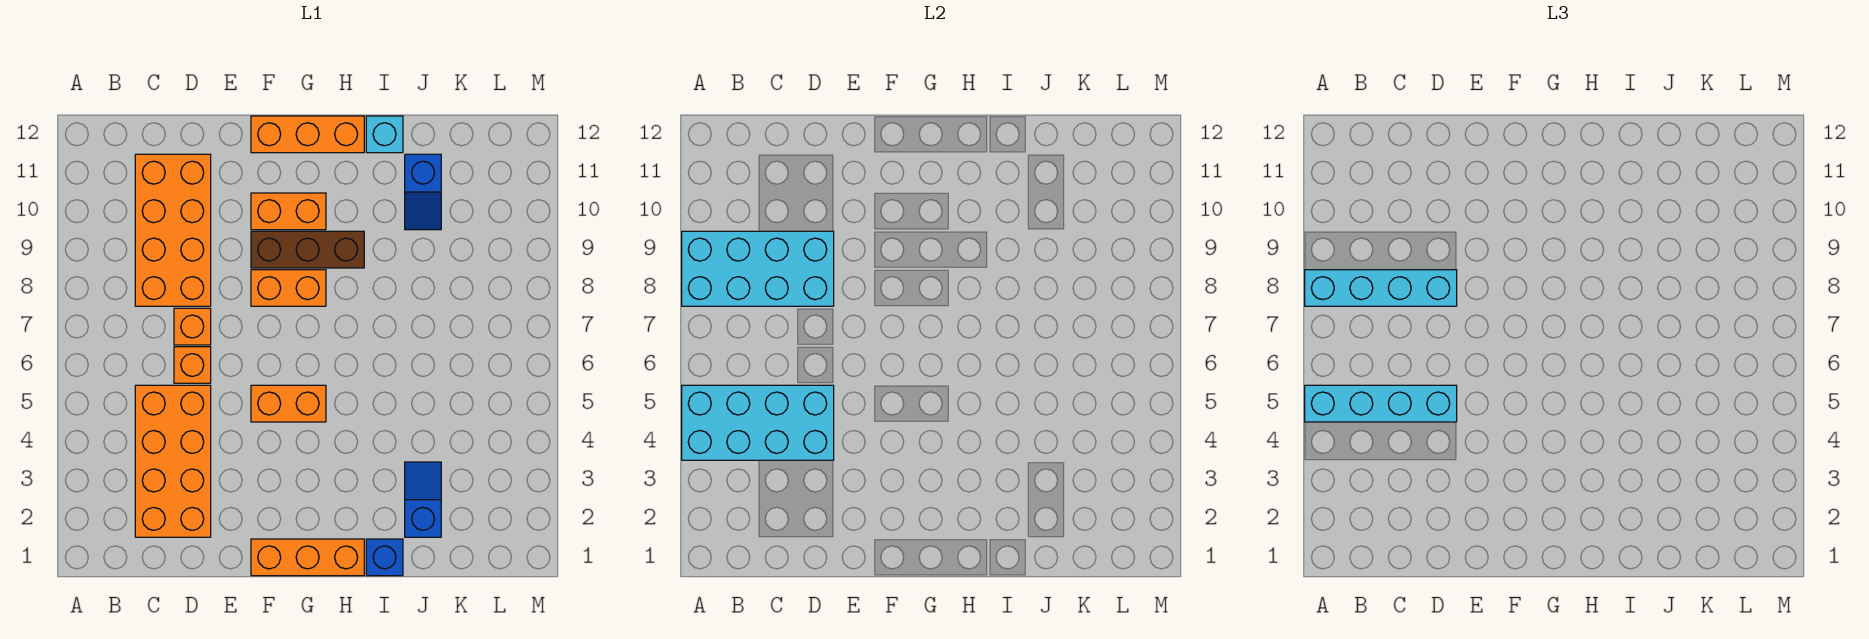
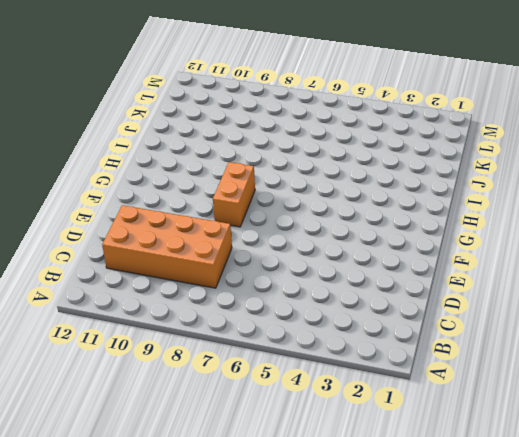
none -> orange brick C2:D5 level 1
none -> orange brick D6 level 1
none -> orange brick D7 level 1

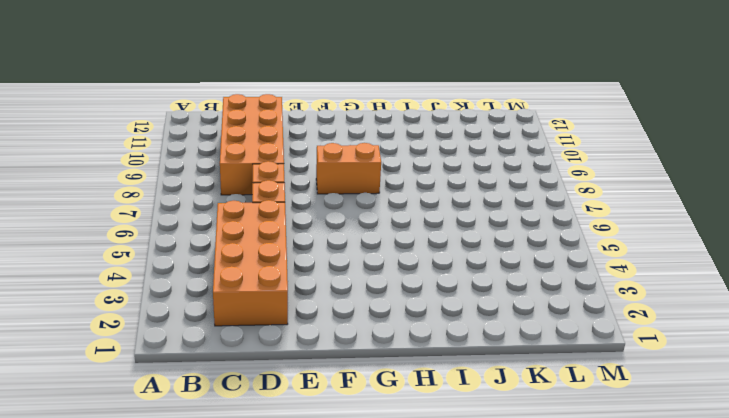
none -> orange brick F1:H1 level 1
none -> orange brick F5:G5 level 1
none -> brown brick F9:H9 level 1

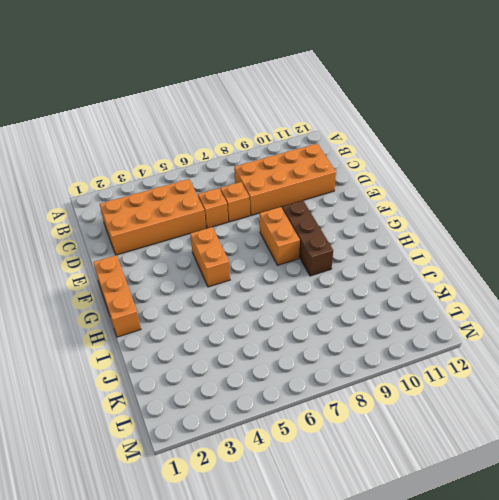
none -> orange brick F10:G10 level 1
none -> orange brick F12:H12 level 1
none -> blue brick I1 level 1

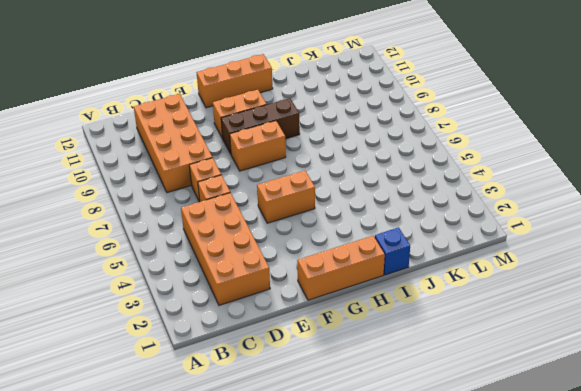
none -> cyan brick I12 level 1
none -> blue slope J2:J3 level 1 top 2
none -> blue slope J10:J11 level 1 top 11

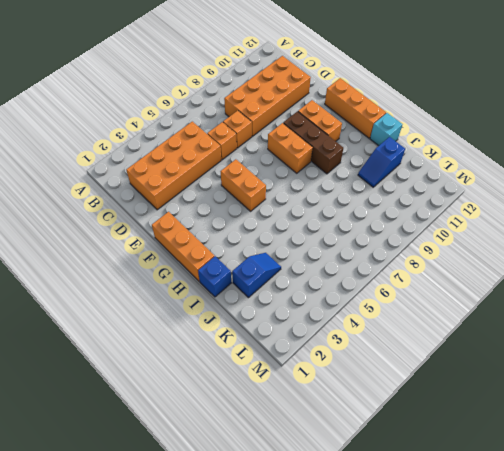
none -> cyan brick A4:D5 level 2
none -> cyan brick A8:D9 level 2
none -> cyan brick A5:D5 level 3

